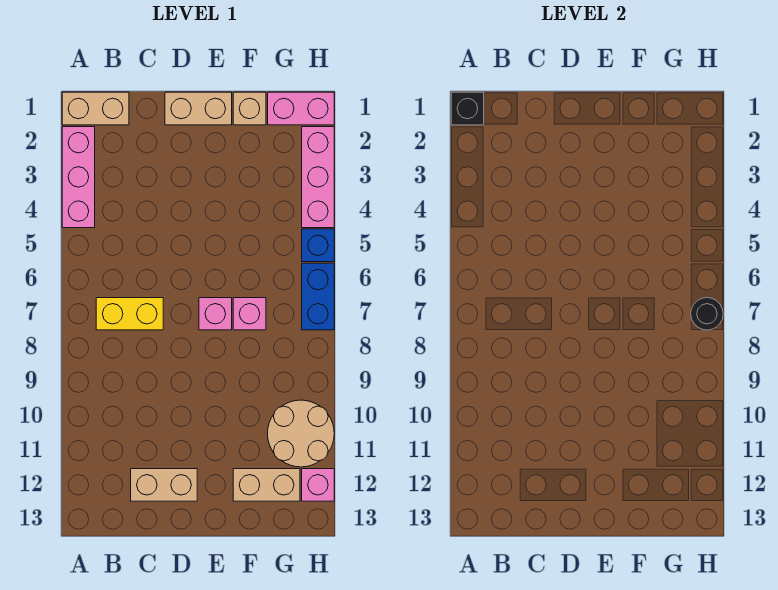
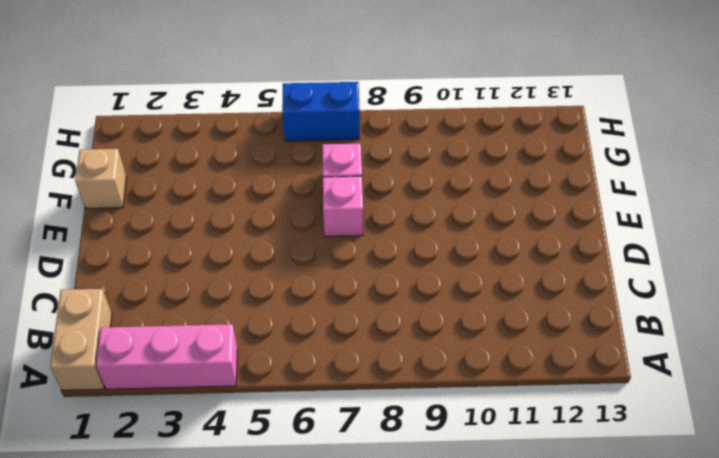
none -> yellow brick B7:C7 level 1
none -> tan brick C12:D12 level 1
none -> tan brick D1:E1 level 1

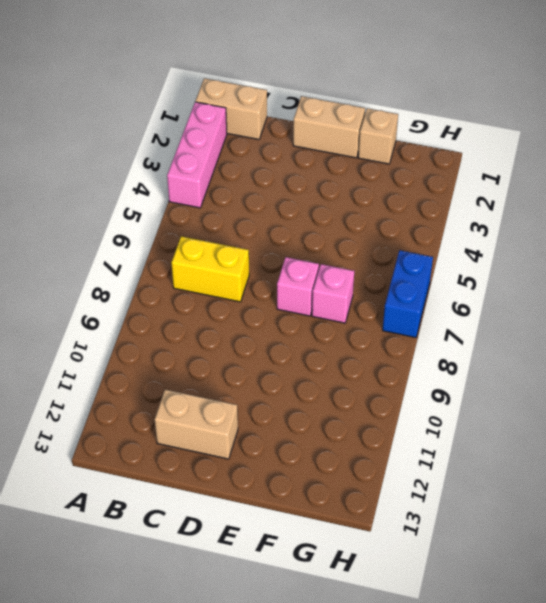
none -> tan brick F12:G12 level 1
none -> pink brick G1:H1 level 1
none -> tan round brick G10:H11 level 1

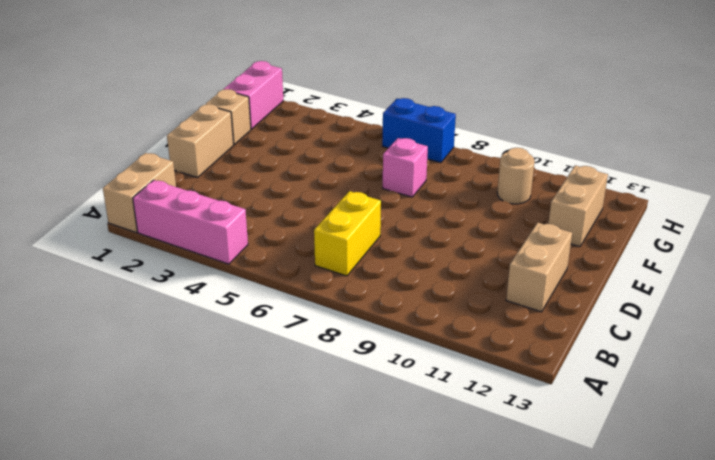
tan round brick G10 level 1 -> tan round brick G10:H11 level 1
none -> pink brick E7 level 1
none -> pink brick H2:H4 level 1
none -> blue brick H5 level 1

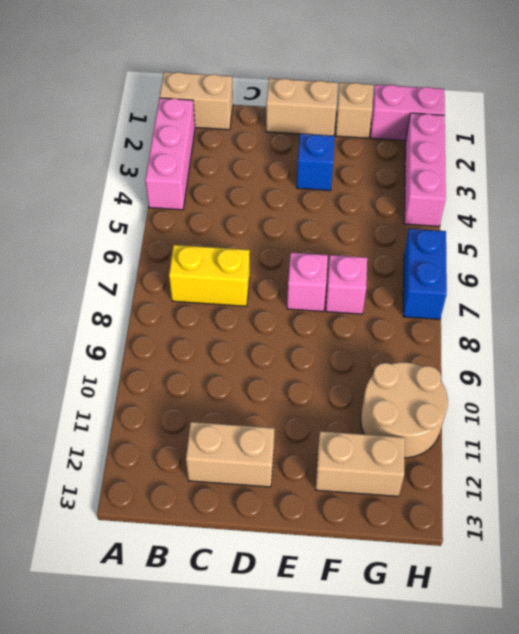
blue brick E3 level 1 -> blue brick H5 level 1
none -> pink brick H12 level 1
none -> black brick A1 level 2
none -> black round brick H7 level 2

